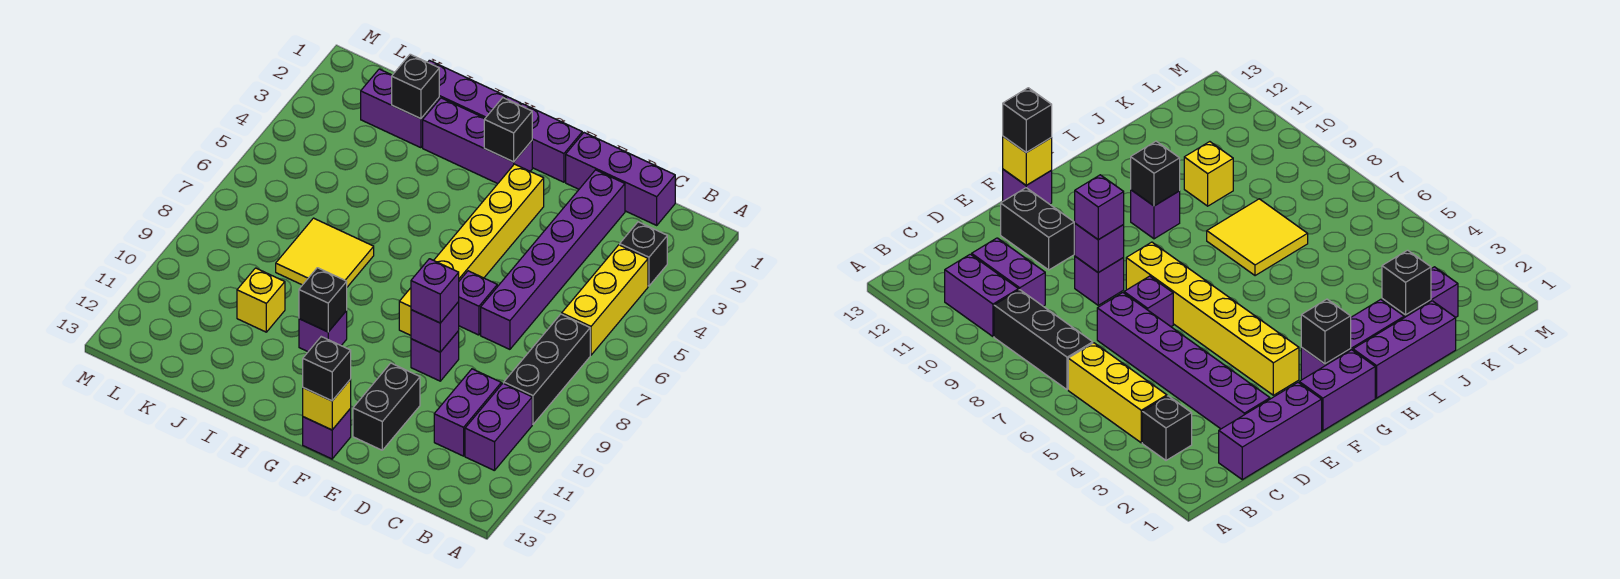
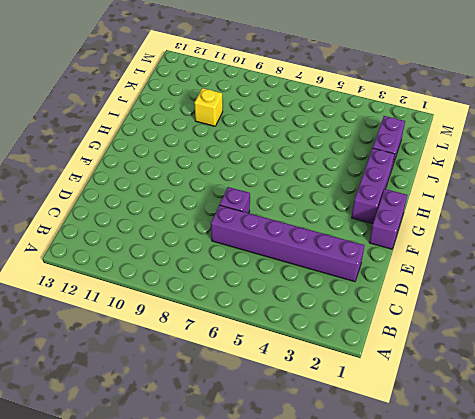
none -> black brick B3 level 1
none -> yellow brick B4:B6 level 1
none -> black brick B7:B9 level 1

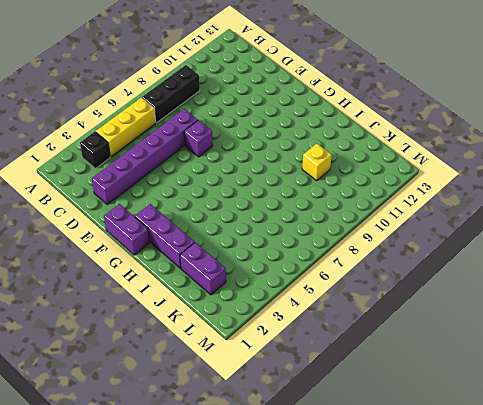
none -> purple brick B10:B11 level 1
none -> purple brick C1:E1 level 1
none -> purple brick C10:C11 level 1

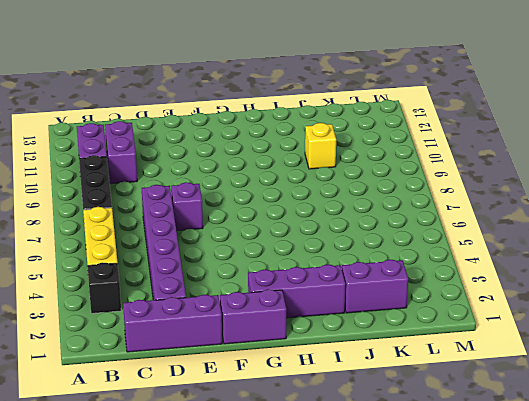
none -> purple brick E9 level 1
none -> black brick E11:E12 level 1
none -> yellow brick F3:F8 level 1

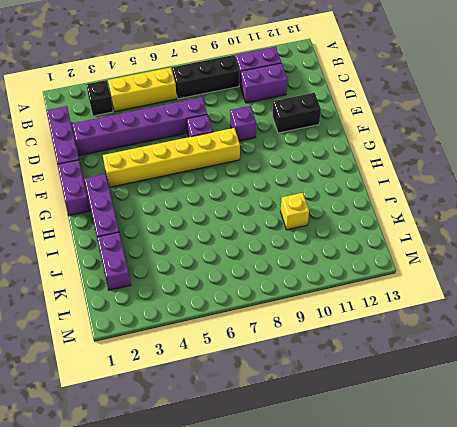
none -> purple brick F13 level 1
none -> purple brick H1:J1 level 1
none -> purple brick H10 level 1

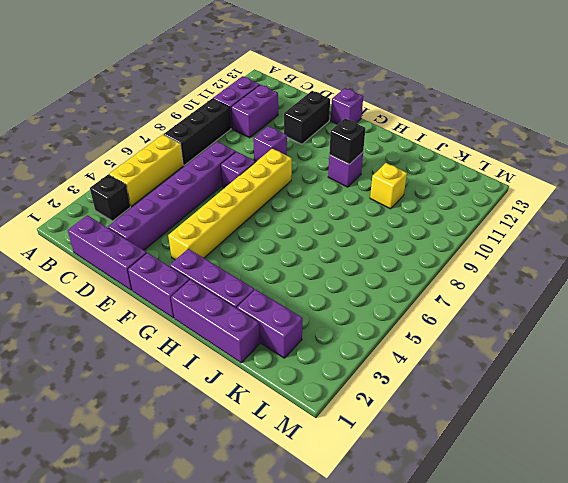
none -> yellow tile I7:J8 level 1
none -> purple brick E9 level 2
none -> yellow brick F13 level 2

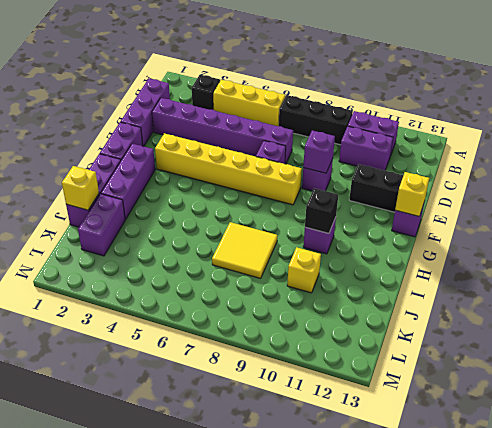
yellow brick J1 level 2 -> none
none -> black brick G2 level 2
none -> black brick J2 level 2
none -> purple brick E9 level 3

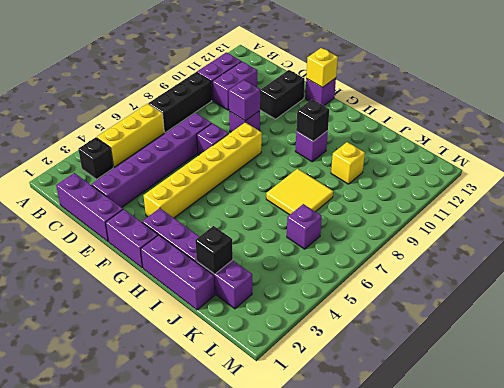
purple brick K6 level 1 -> purple brick E9 level 3
none -> black brick G2 level 2
none -> black brick F13 level 3

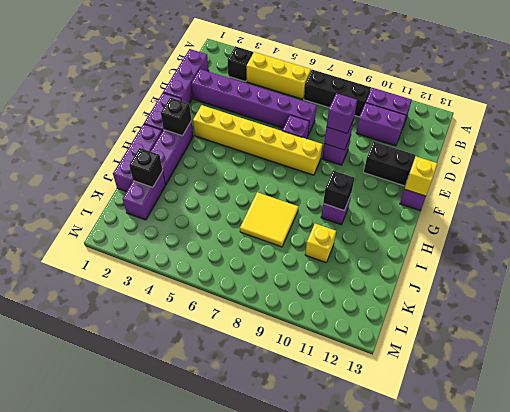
none -> black brick F13 level 3

